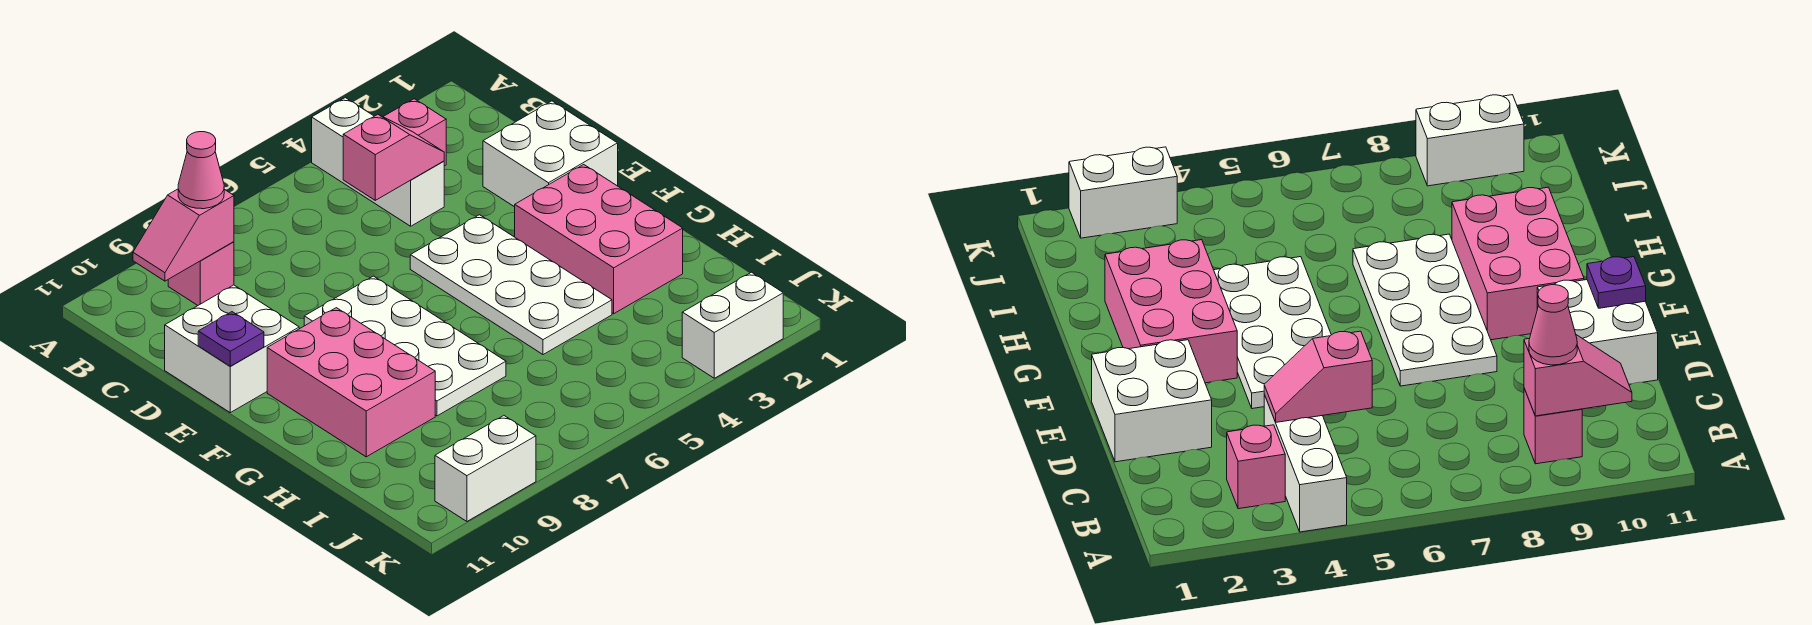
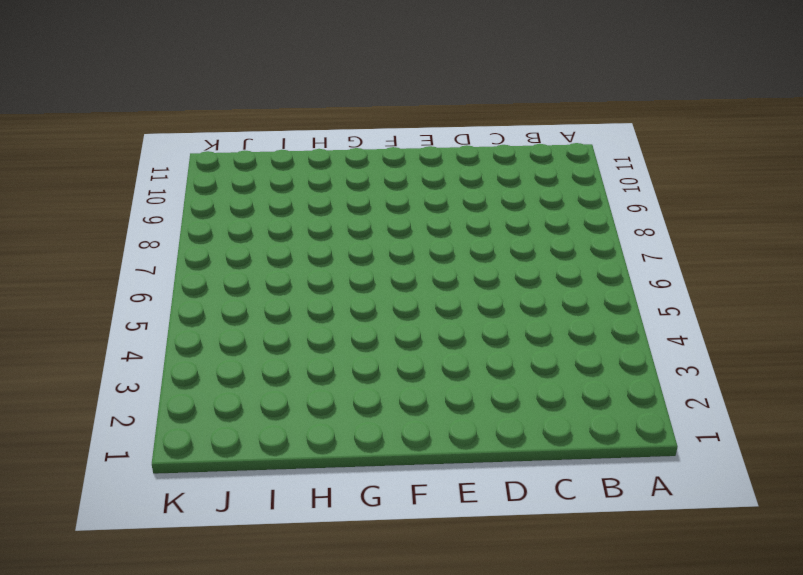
none -> white brick A4:C4 level 1
none -> pink brick B3 level 1
none -> pink brick B9 level 1

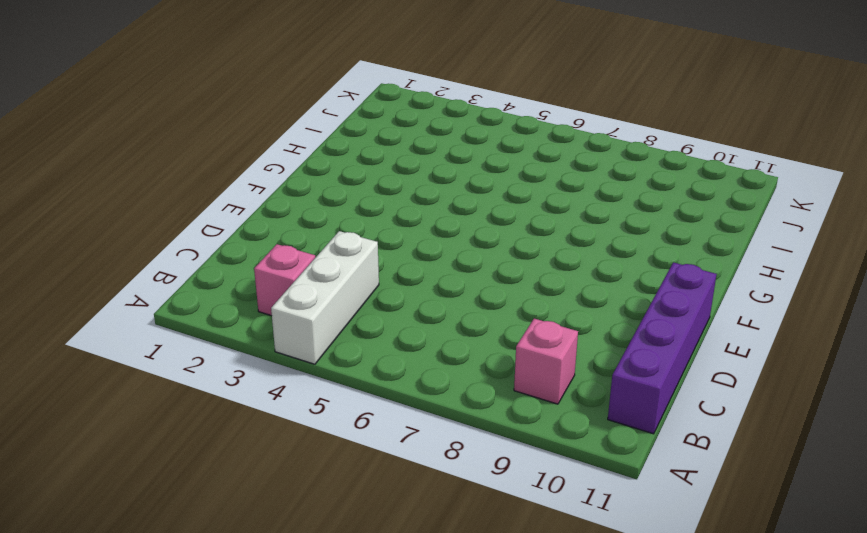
purple brick B11:E11 level 1 -> white brick D10:E11 level 1
none -> white brick D1:E2 level 1
none -> white plate E4:H5 level 1
none -> white plate E7:H8 level 1

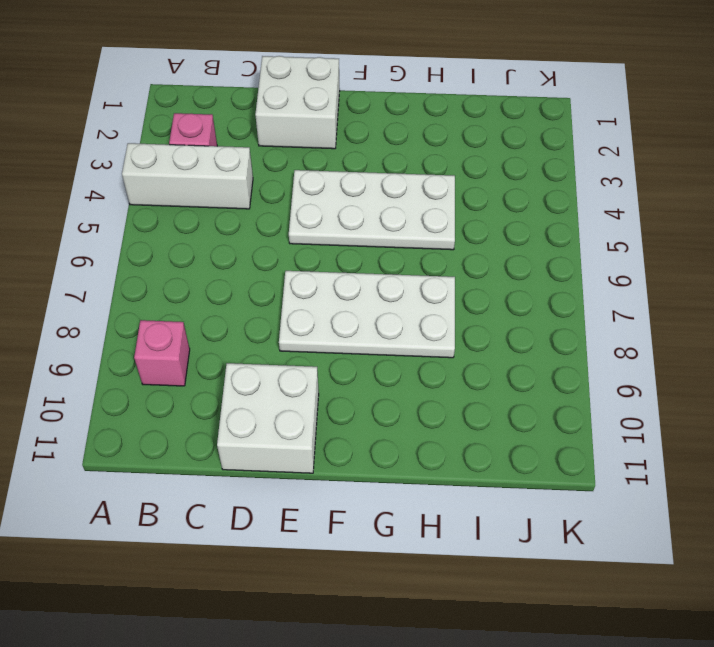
none -> pink brick F2:H3 level 1
none -> pink brick F9:H10 level 1
none -> white brick K2:K3 level 1

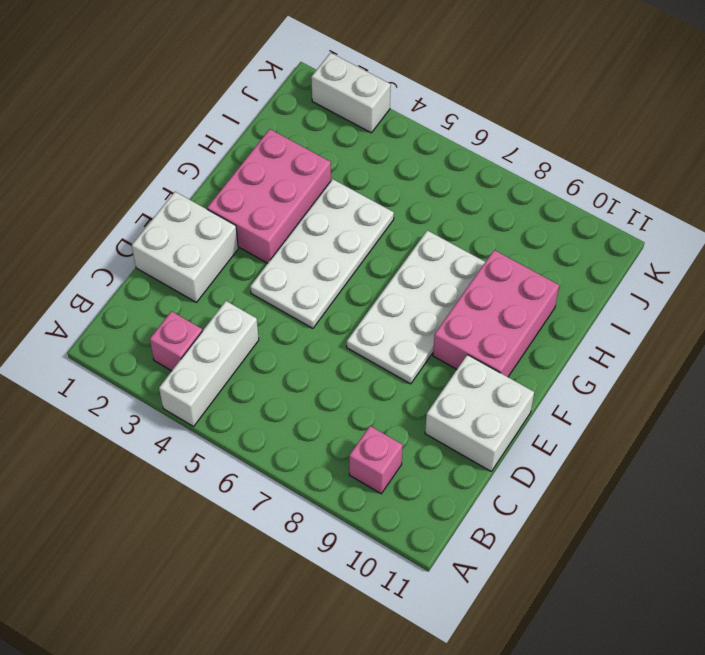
none -> white brick K9:K10 level 1
none -> pink slope B9:B10 level 2 top 9
none -> pink slope C4:C5 level 2 top 5

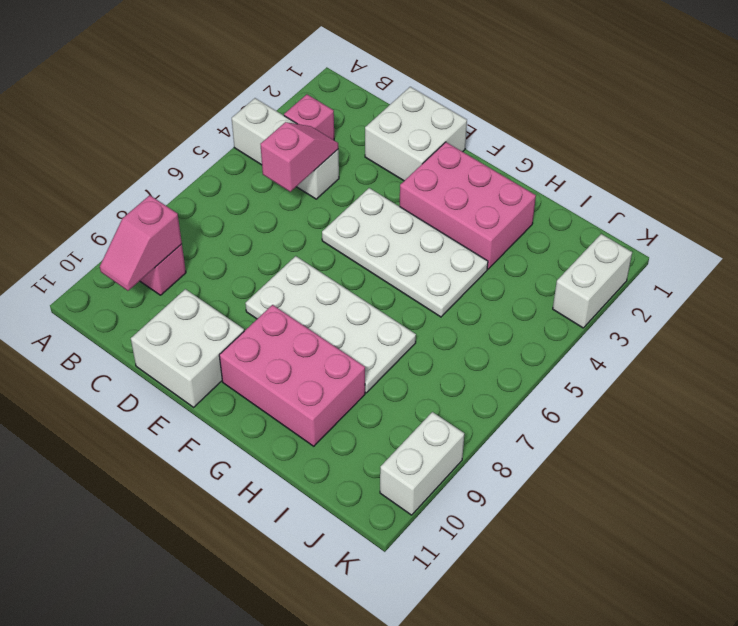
none -> purple plate E11 level 2
none -> pink cone B9 level 3

